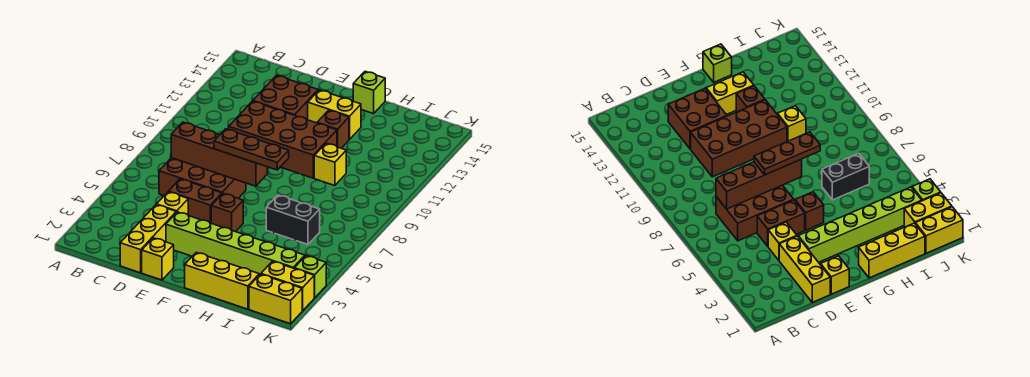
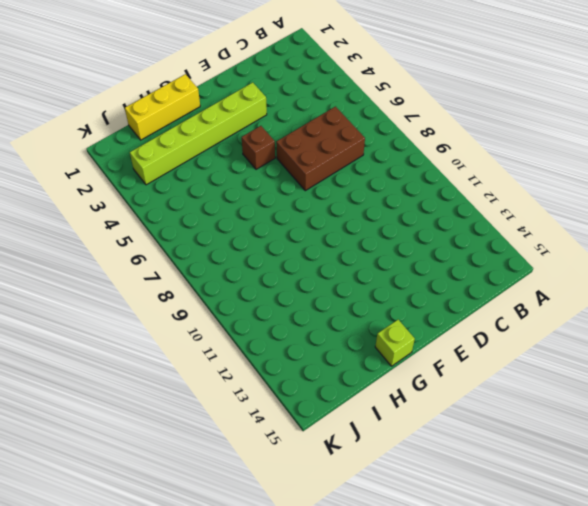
none -> yellow brick D1:D3 level 1
none -> yellow brick D4 level 1
none -> brown brick D5:E5 level 1

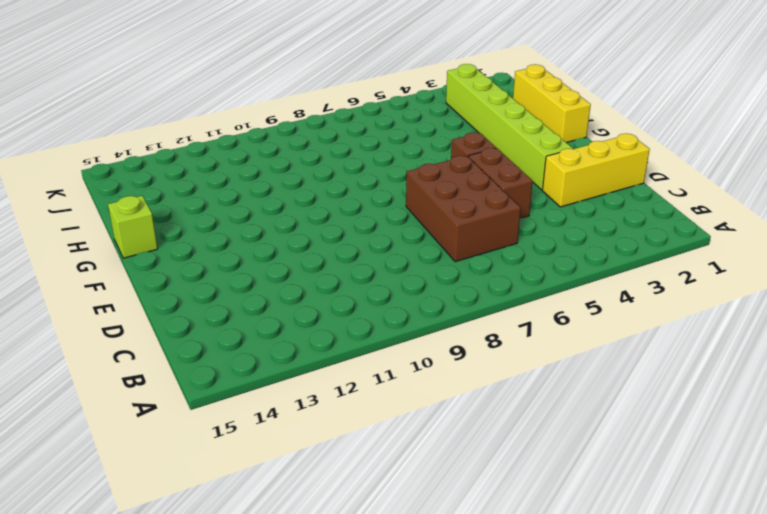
none -> yellow brick D4 level 1
none -> brown brick D10:G11 level 1
none -> brown brick D12:E13 level 1

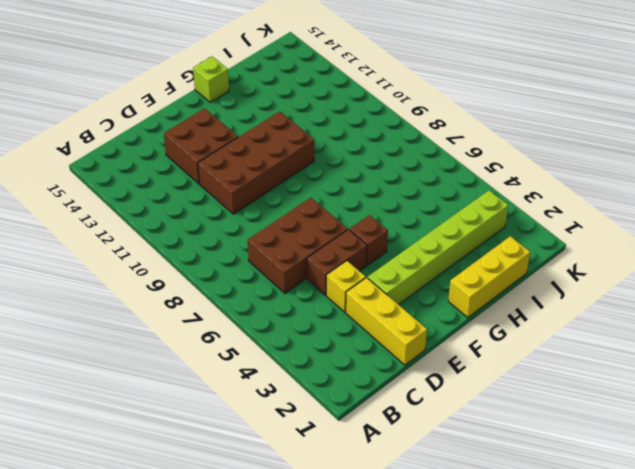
none -> yellow brick E1 level 1
none -> yellow brick F13:G13 level 1
none -> brown brick G12 level 1

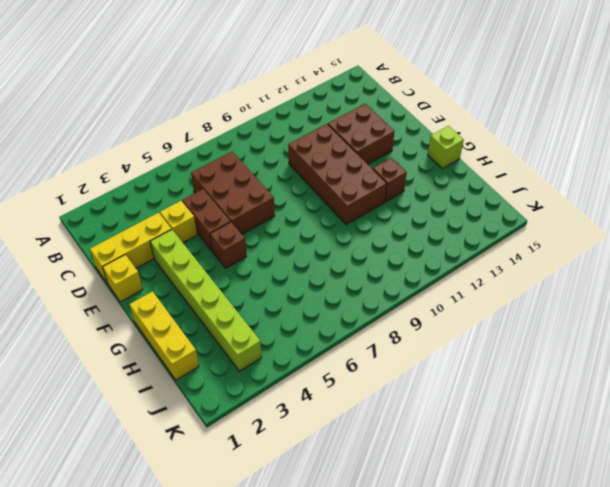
none -> yellow brick F13:G13 level 1
none -> black brick H6:I6 level 1
none -> yellow brick H10 level 1

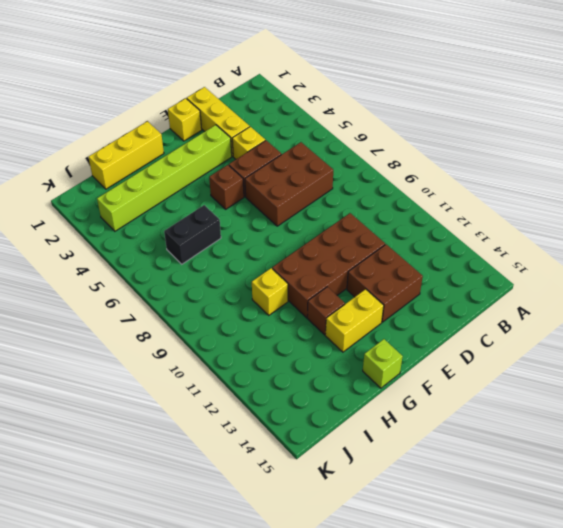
none -> yellow brick J1:K1 level 1
none -> yellow brick J2:K2 level 1
none -> lime brick K3 level 1

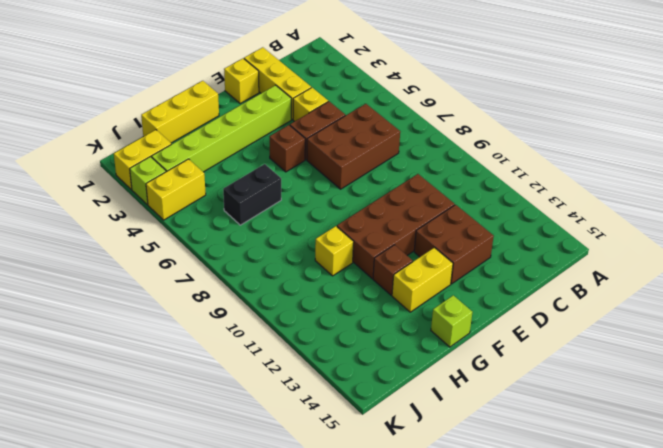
yellow brick J4:K4 level 1 -> yellow brick J1:K1 level 1
none -> brown brick C7:F7 level 2
none -> brown plate E7:G7 level 3

